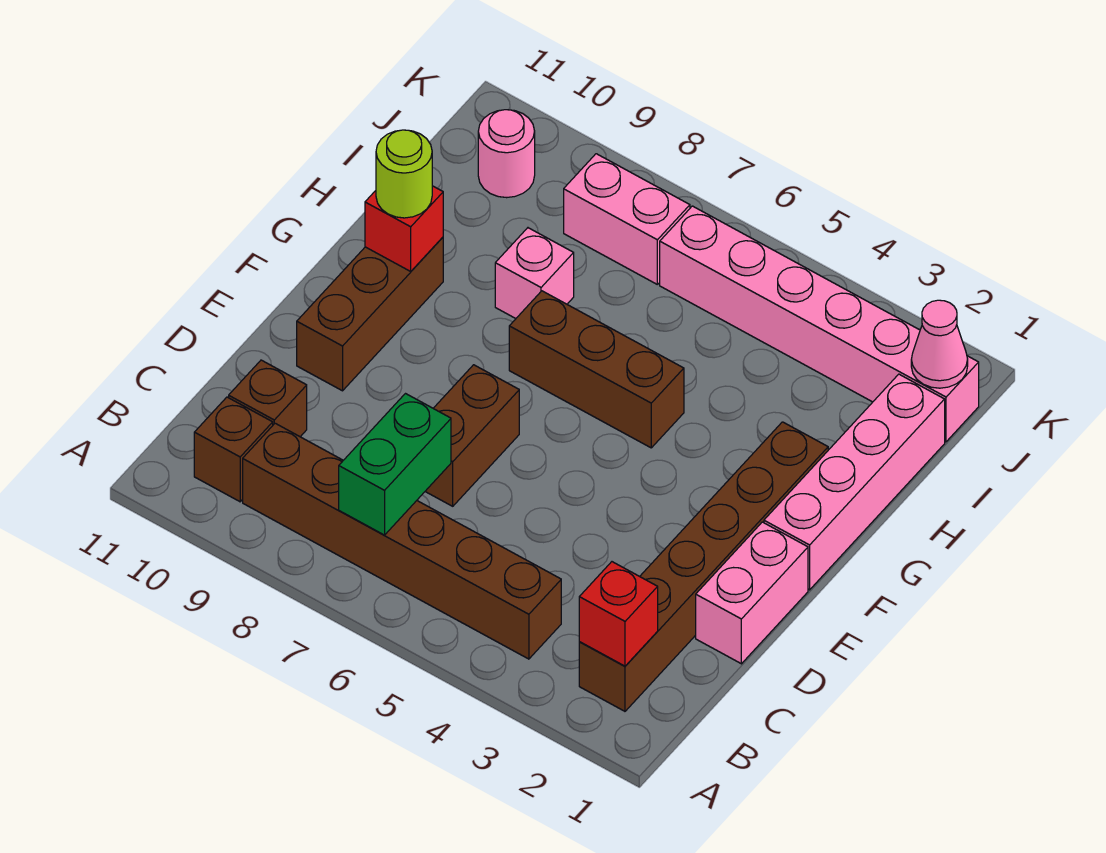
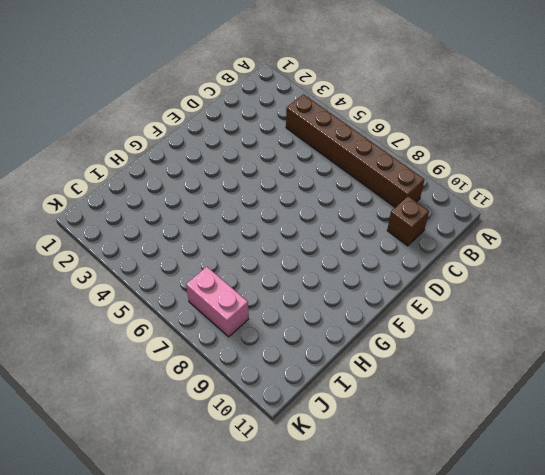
none -> brown brick B2:G2 level 1
none -> brown brick B10 level 1
none -> pink brick D1:E1 level 1

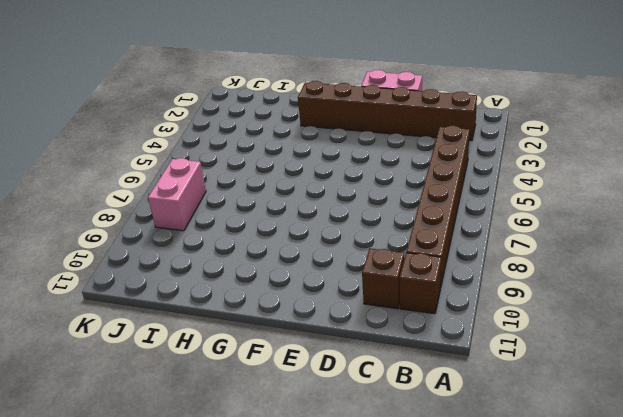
none -> brown brick D7:E7 level 1
none -> brown brick E10:G10 level 1
none -> pink brick F1:I1 level 1

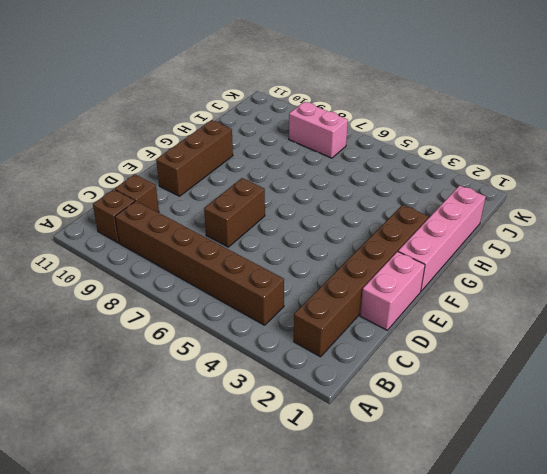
none -> brown brick G5:G7 level 1
none -> pink brick H8 level 1
none -> pink brick J1:J6 level 1

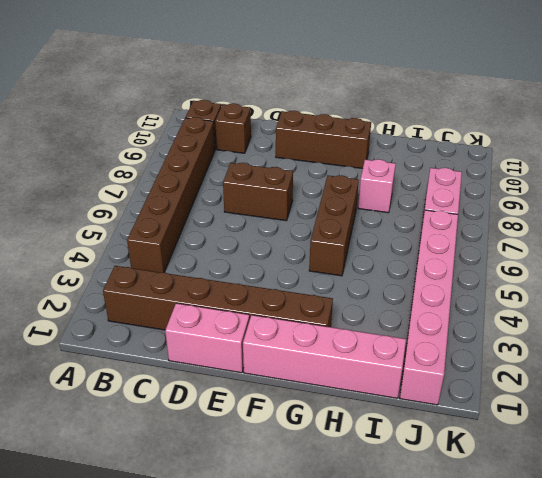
none -> pink round brick J10 level 1
none -> red brick B2 level 2
none -> green brick B7:C7 level 2

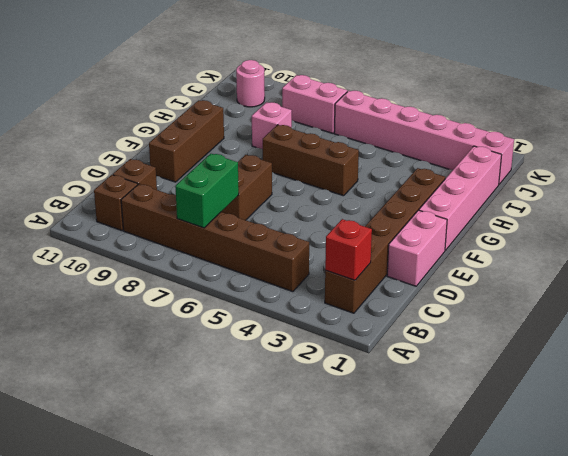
none -> red brick G10 level 2
none -> pink cone J1 level 2
none -> lime round brick G10 level 3

